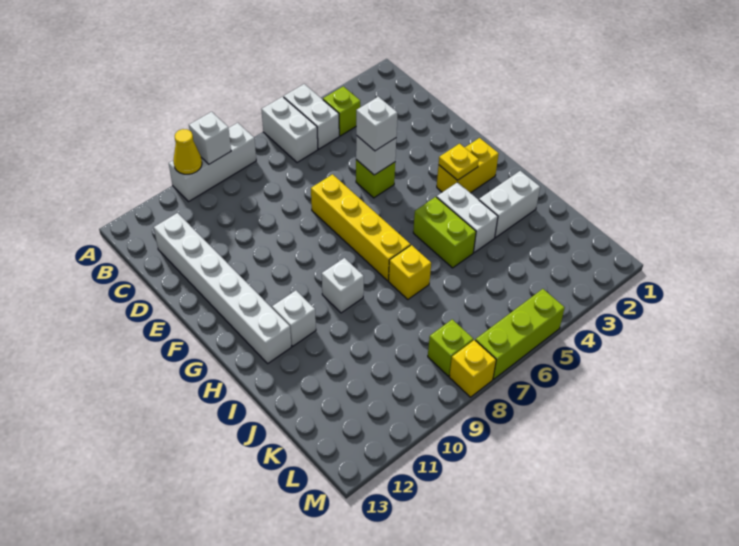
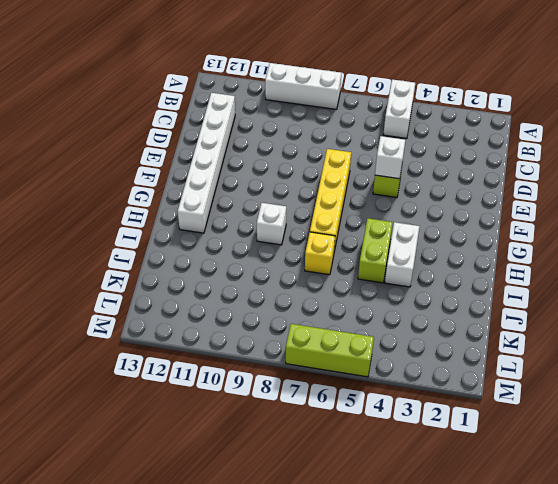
none -> white brick A6:B6 level 1
none -> lime brick B4 level 1
none -> yellow brick G2:G3 level 1

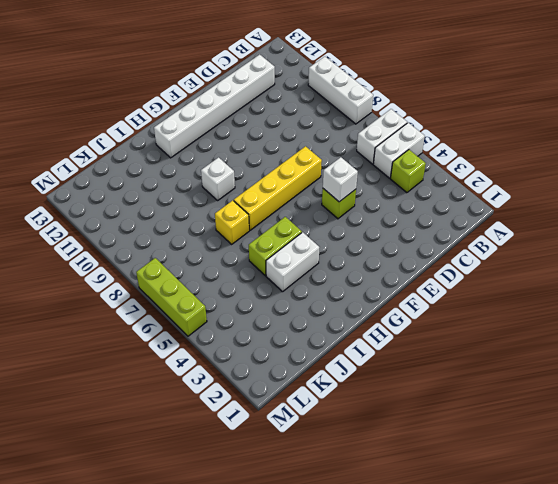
none -> yellow brick G2:G3 level 1
none -> white brick H11 level 1
none -> white brick I2:I3 level 1

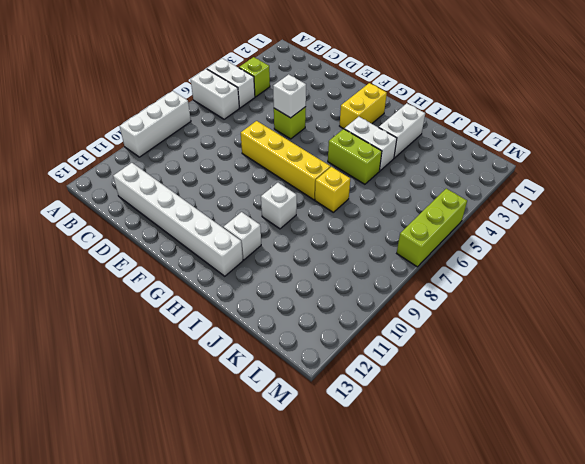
none -> lime brick L8 level 1
none -> yellow brick M8 level 1
none -> white brick A9 level 2

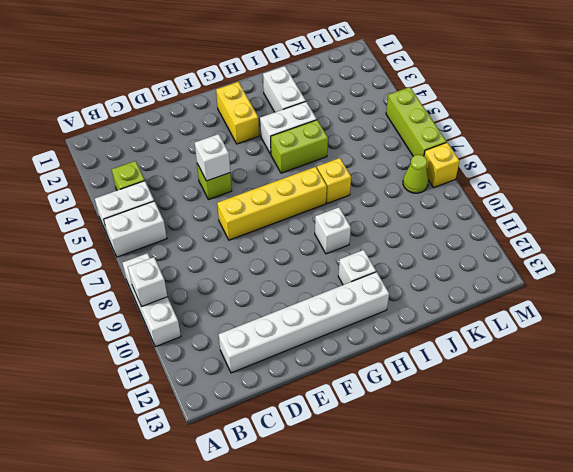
lime cone L8 level 1 -> lime brick L8 level 1
none -> yellow cone A10 level 2
none -> yellow plate G3 level 2
none -> white brick E5 level 3

